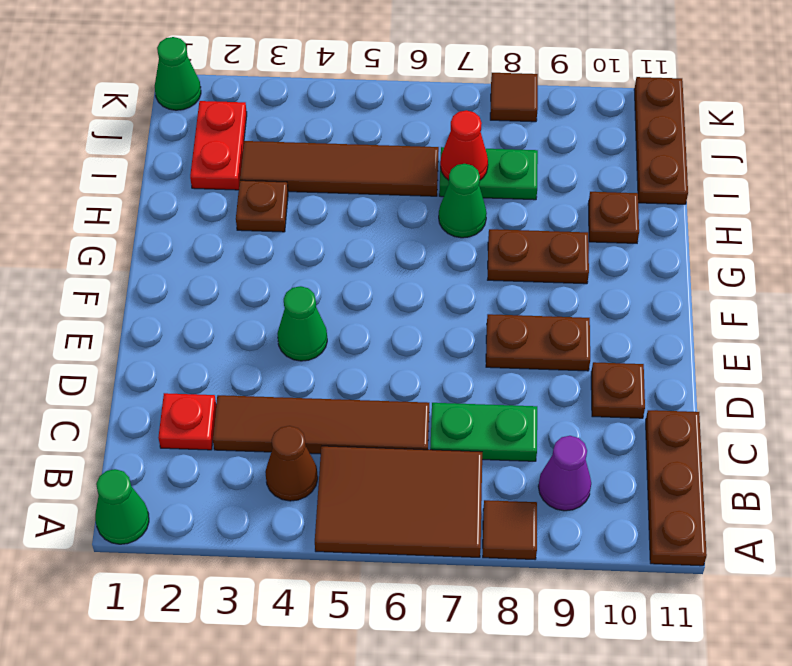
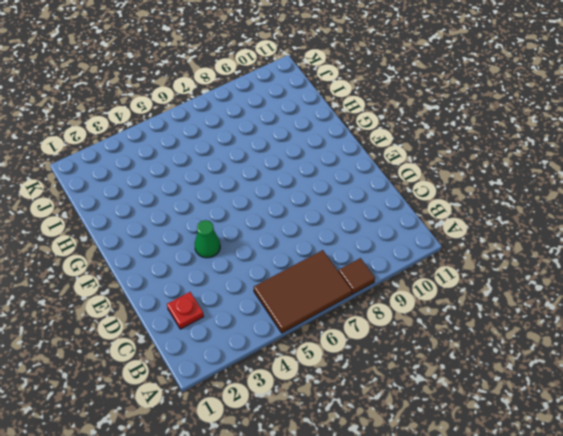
none -> green cone A1 level 1
none -> brown plate A11:C11 level 1
none -> brown cone B4 level 1

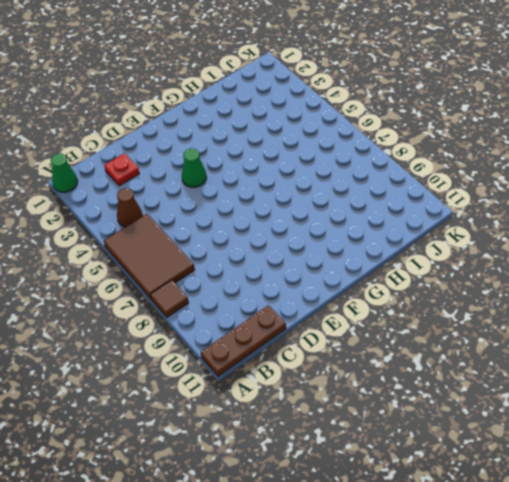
none -> purple cone B9 level 1
none -> brown tile C3:C6 level 1
none -> green plate C7:C8 level 1

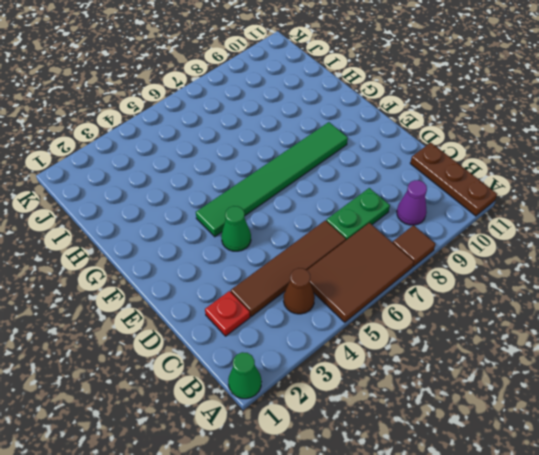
green tile F4:F9 level 1 -> none
none -> brown plate D10 level 1
none -> brown plate E8:E9 level 1
none -> brown plate G8:G9 level 1

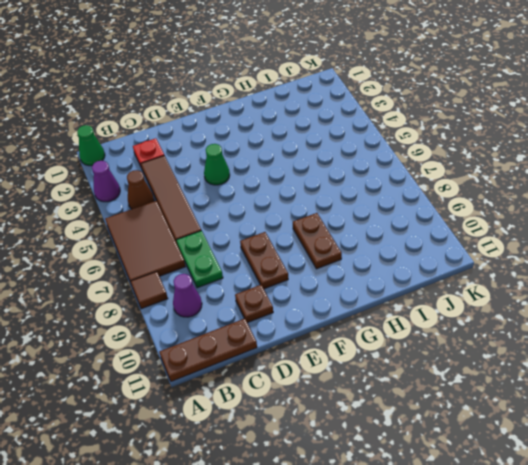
purple cone A3 level 1 -> none
none -> brown plate H3 level 1
none -> green cone H7 level 1
none -> brown plate H10 level 1

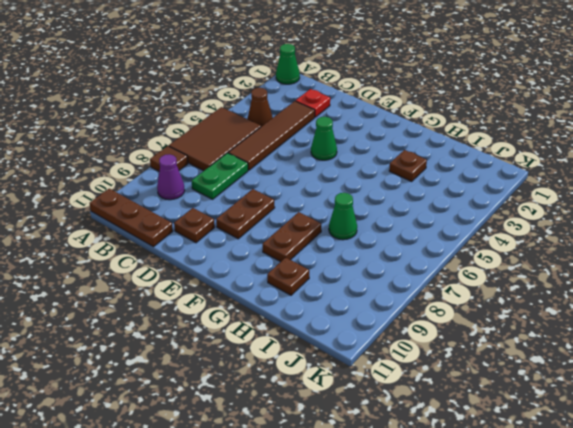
none -> red plate I2:J2 level 1
none -> brown tile I3:I6 level 1
none -> green plate I7:I8 level 1

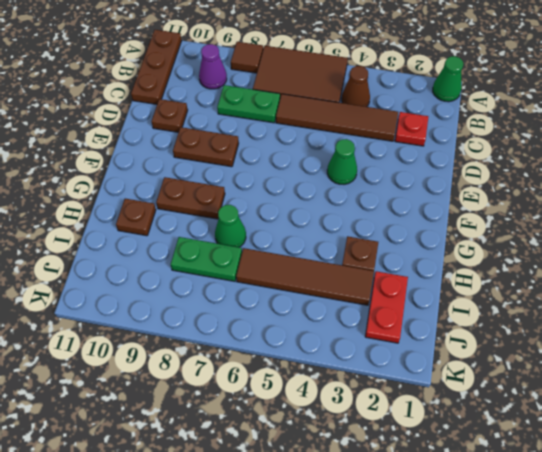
none -> brown plate I11:K11 level 1
none -> green cone K1 level 1
none -> brown tile K8 level 1

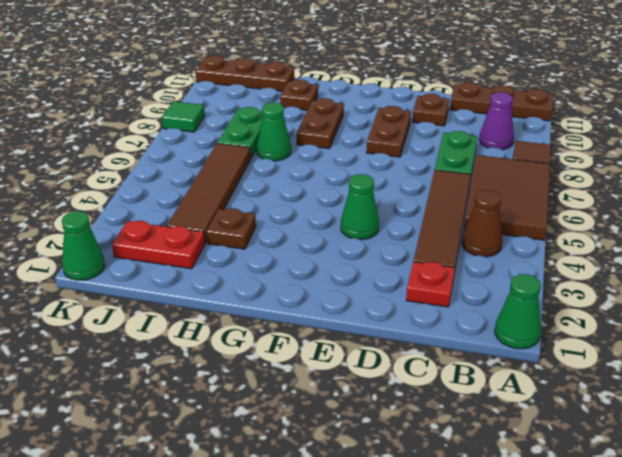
green tile K8 level 1 -> brown tile K8 level 1
none -> red cone I7 level 2

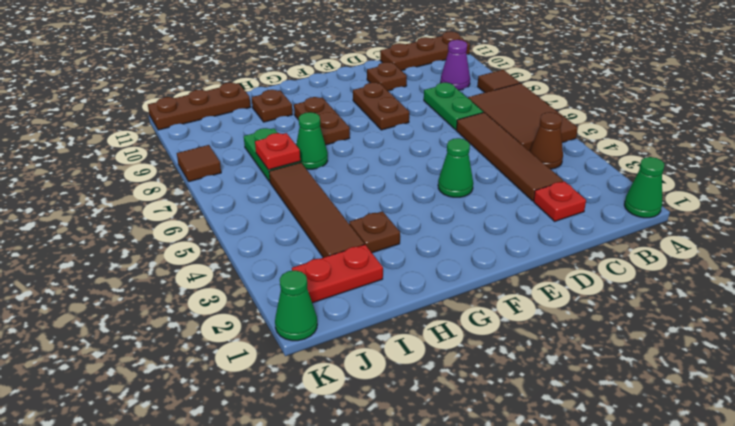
red plate I7 level 2 -> red cone I7 level 2

